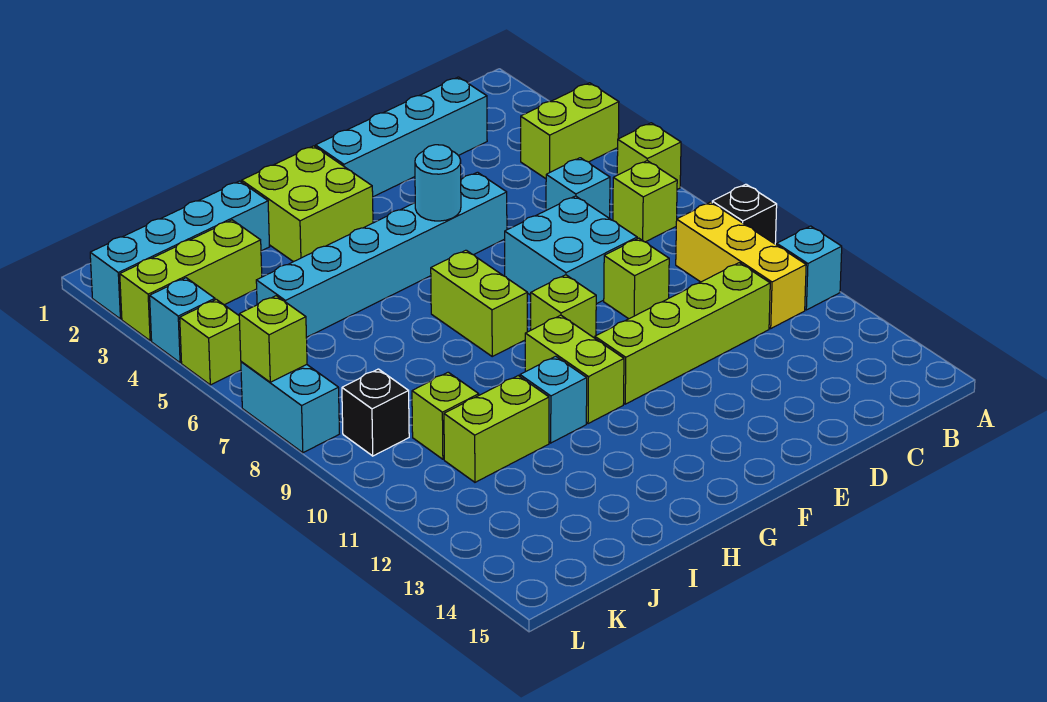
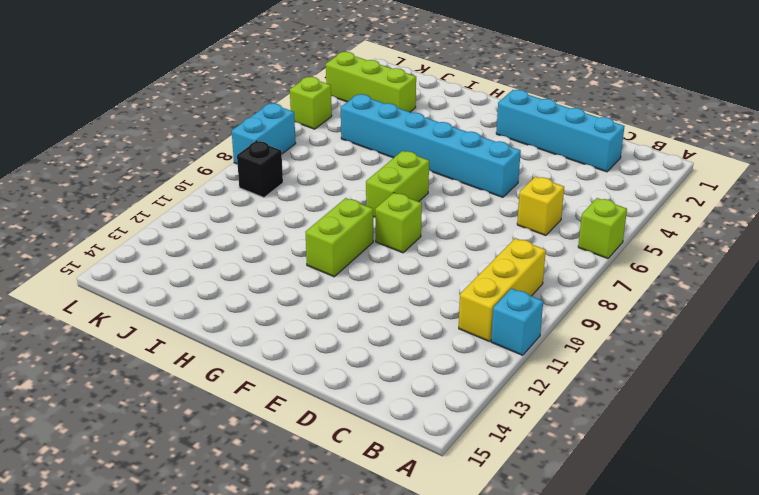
yellow brick C6 level 1 -> cyan brick C6 level 1
none -> lime brick A4:B4 level 1
none -> black brick A9 level 1
none -> lime brick B7 level 1

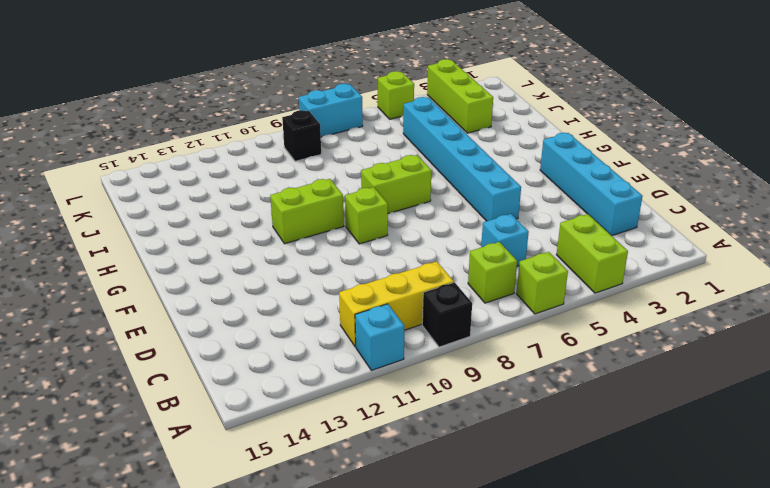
none -> lime brick C11:F11 level 1
none -> cyan brick D7:E8 level 1
none -> lime brick D9 level 1

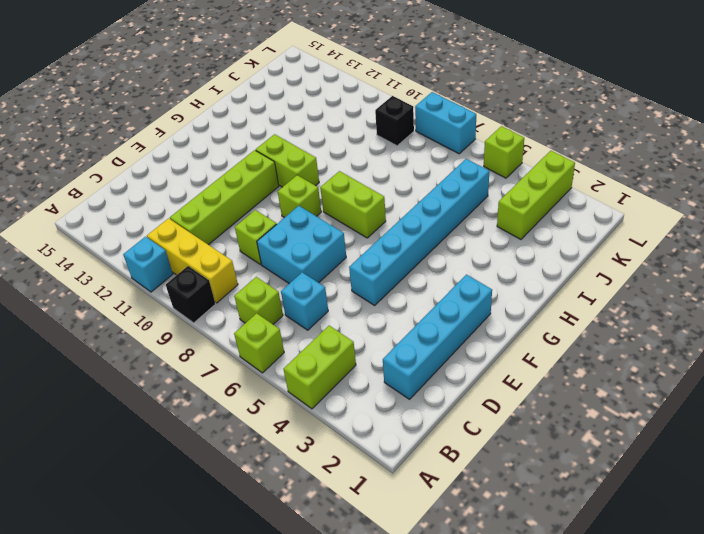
none -> lime brick G2:H3 level 1
none -> cyan brick H11 level 1
none -> cyan brick I2:L2 level 1

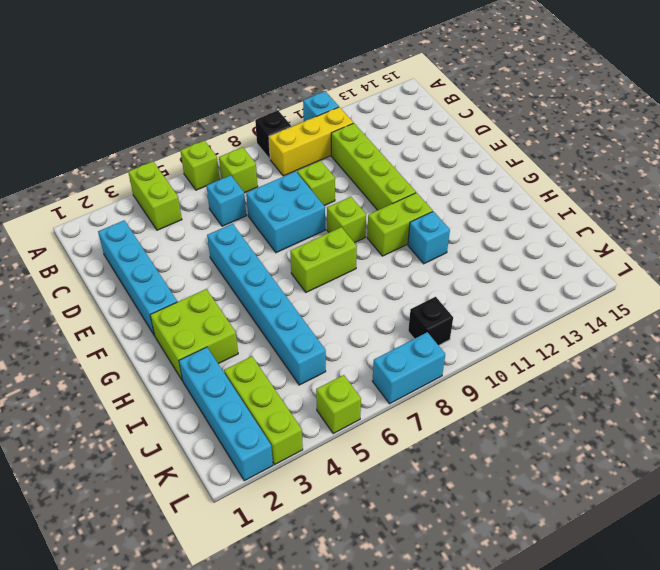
none -> lime brick I11:J11 level 1
none -> lime brick J10 level 1
none -> cyan brick L4 level 1

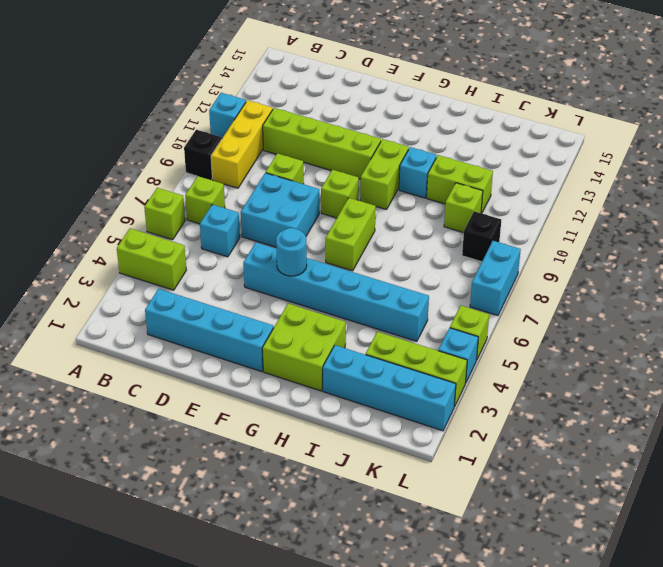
none -> lime brick L7 level 2

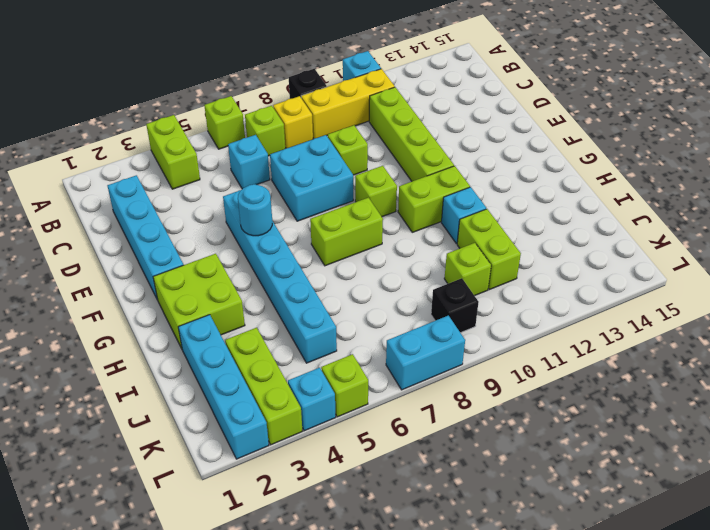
yellow brick B8 level 1 -> none
none -> lime brick L7 level 2

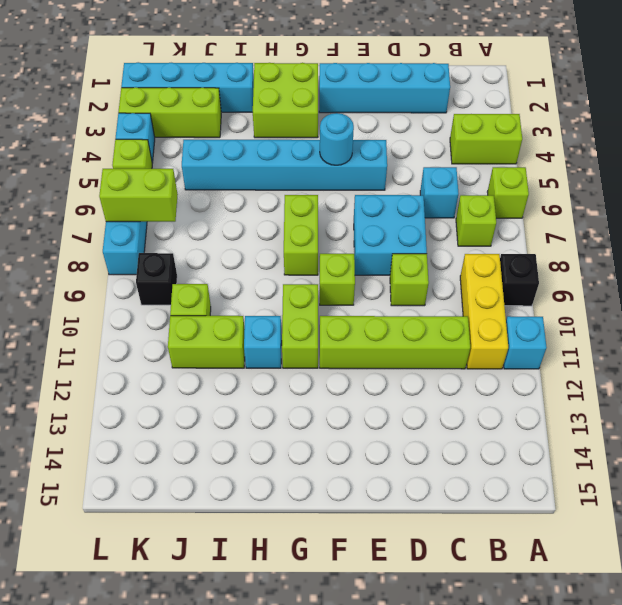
lime brick K7:L7 level 2 -> lime brick L7 level 2

